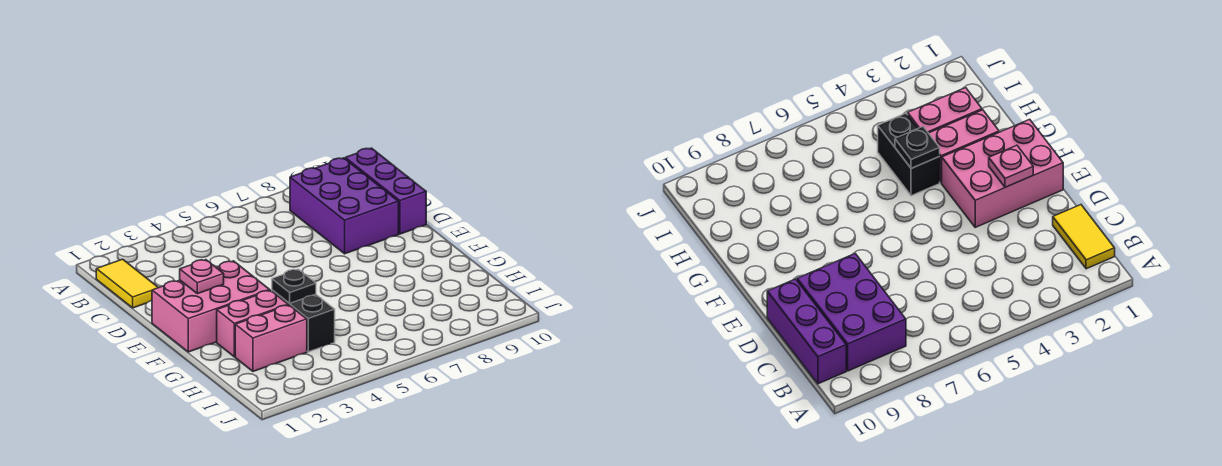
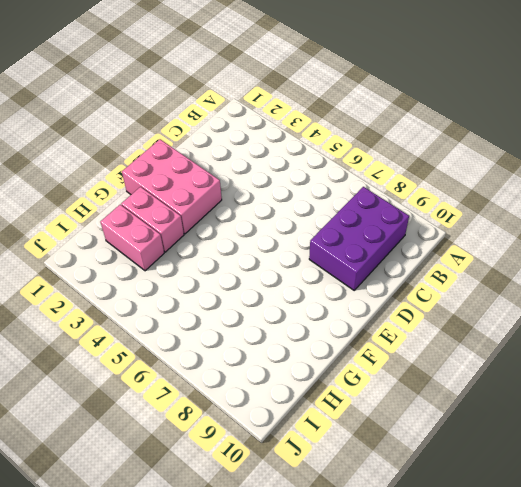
none -> yellow tile B1:C1 level 1
none -> purple brick B10:D10 level 1

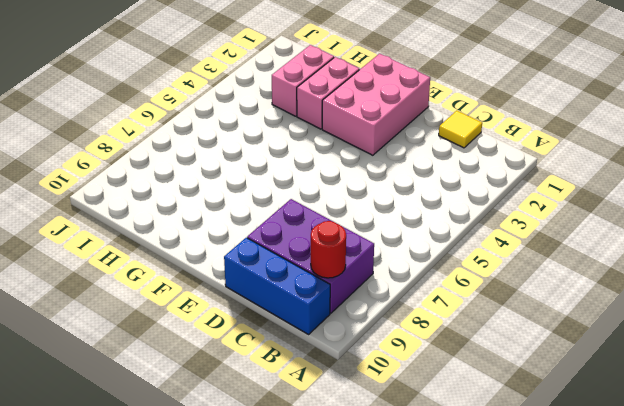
red round brick B9 level 2 -> none
blue brick B10:D10 level 1 -> purple brick B10:D10 level 1
yellow tile C1 level 1 -> yellow tile B1:C1 level 1
none -> black brick G4:H4 level 1
none -> pink plate E2 level 2

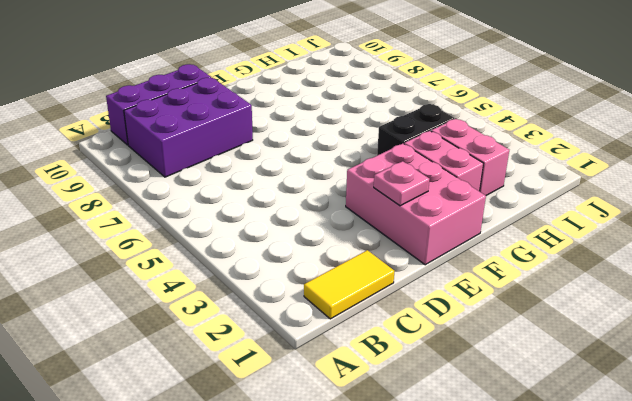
none -> black plate G4 level 2

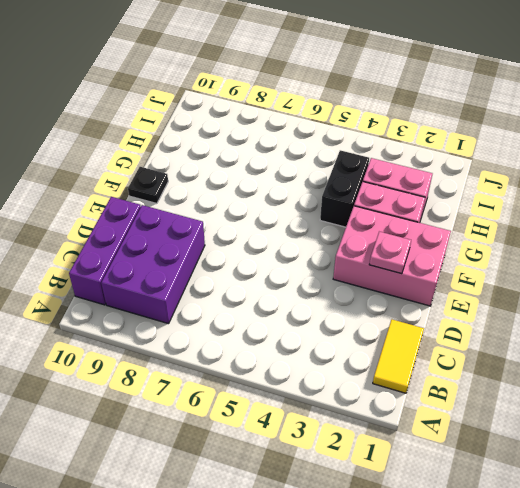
black plate F10 level 1 -> black plate G4 level 2

